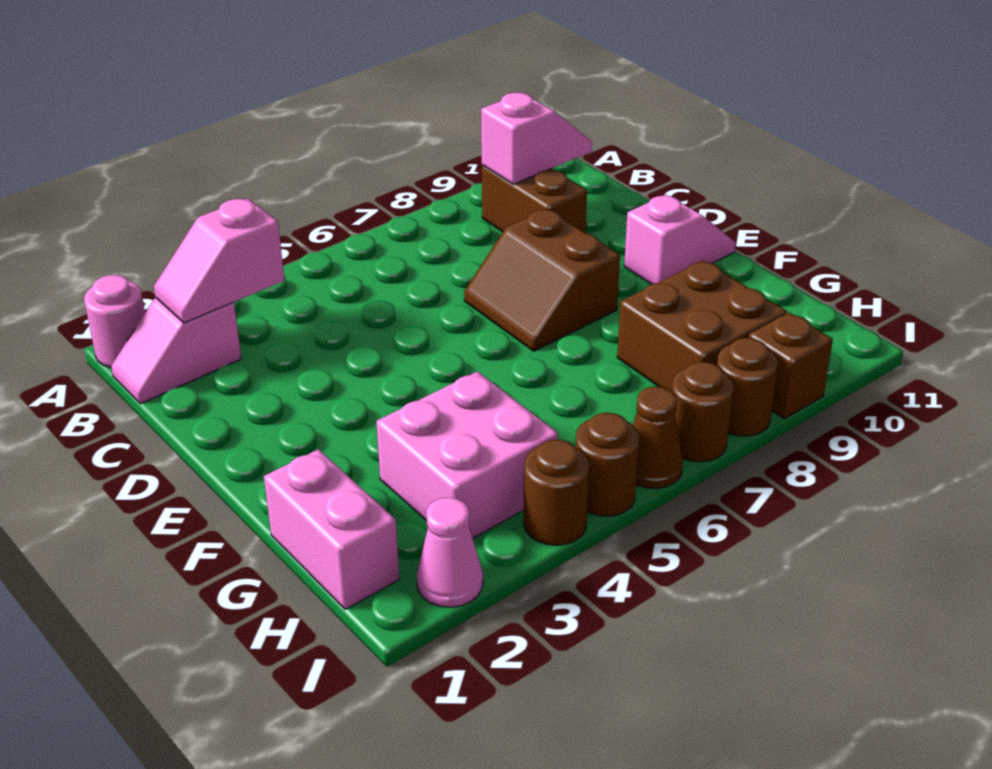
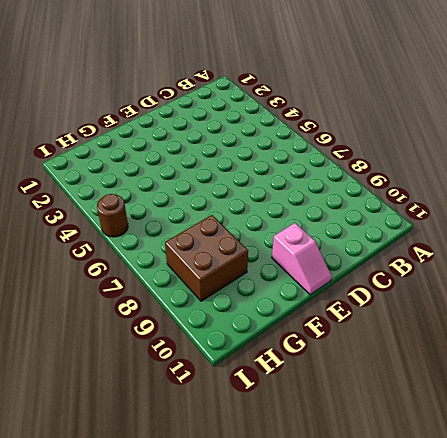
none -> pink round brick A1 level 1
none -> pink slope B1:B2 level 1 top 2
none -> brown brick B9:C9 level 1

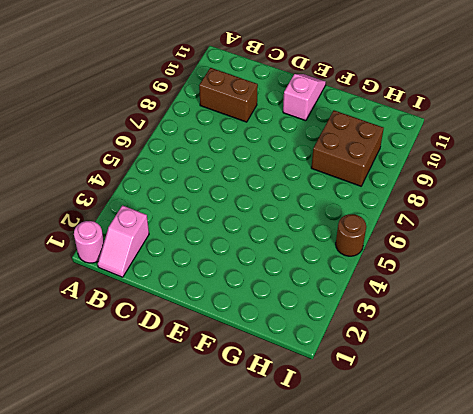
none -> brown slope D7:E8 level 1 top 8
none -> pink brick G1:H1 level 1
none -> pink brick G3:H4 level 1

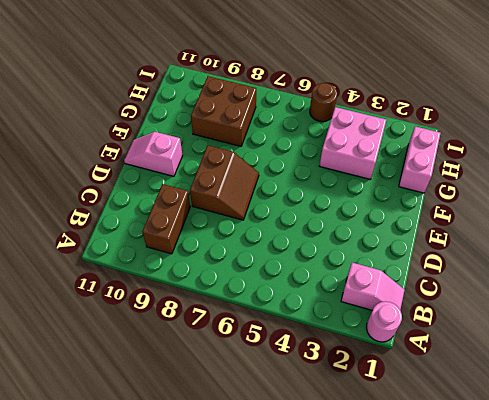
none -> pink cone I2 level 1
none -> brown round brick I4 level 1
none -> brown cone I6 level 1

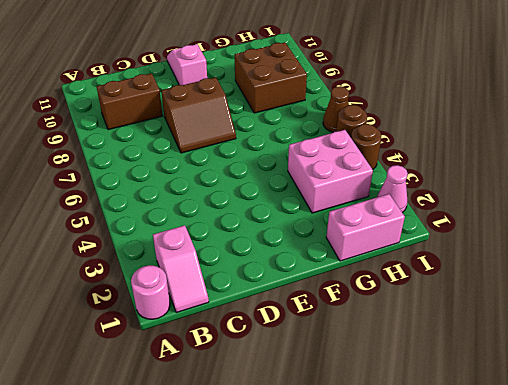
none -> brown round brick I7 level 1
none -> brown round brick I8 level 1
none -> brown brick I9 level 1

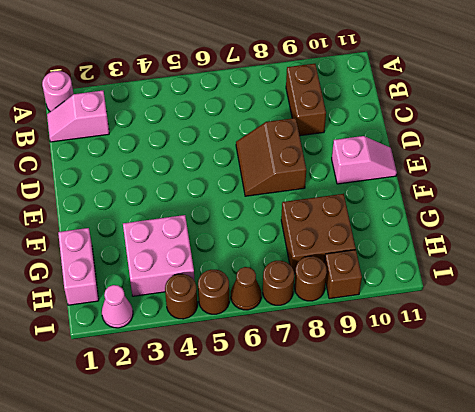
none -> pink slope B2:B3 level 2 top 3
none -> pink slope B9:B10 level 2 top 9

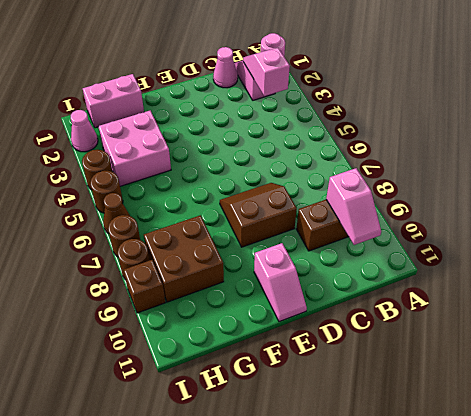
pink cone C1 level 1 -> none

